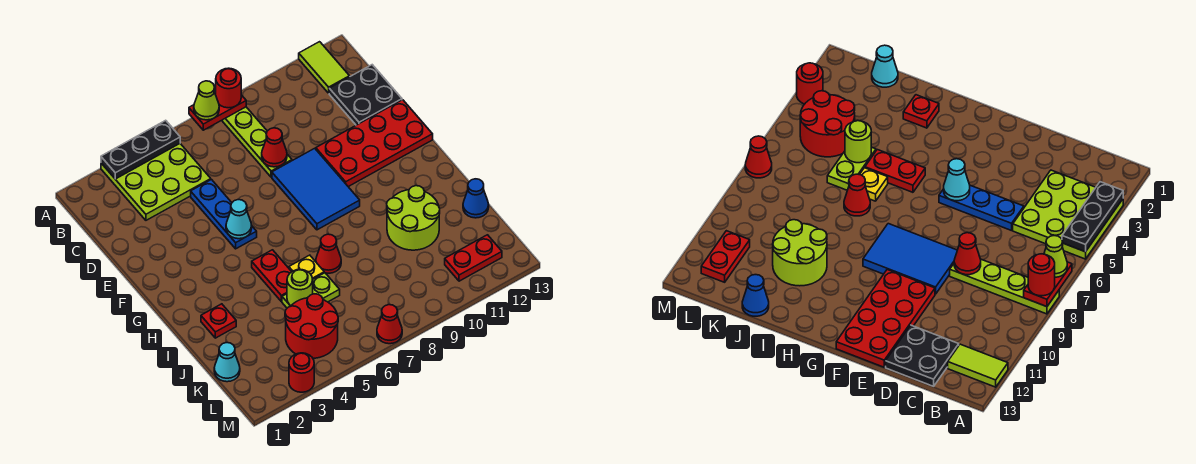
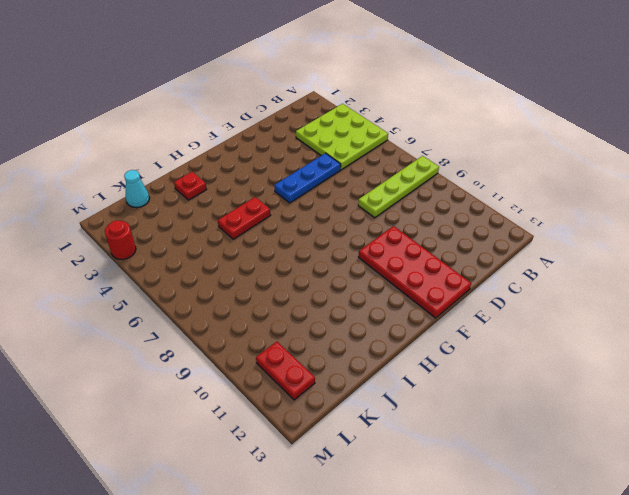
none -> lime tile A12:B12 level 1
none -> black plate C12:D13 level 1
none -> blue tile E8:G9 level 1

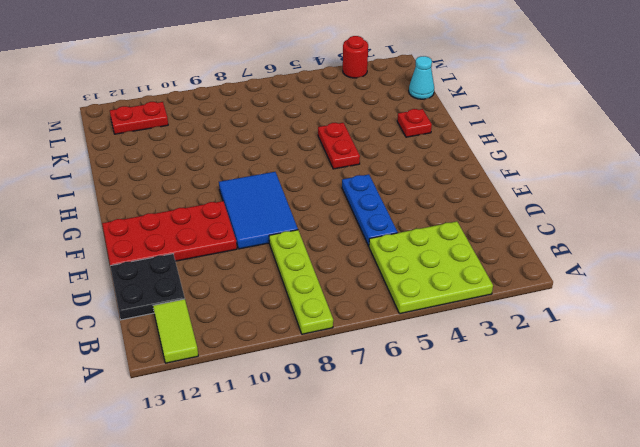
none -> yellow plate I6 level 1
none -> red cone I7 level 1
none -> lime round brick I10:J11 level 1

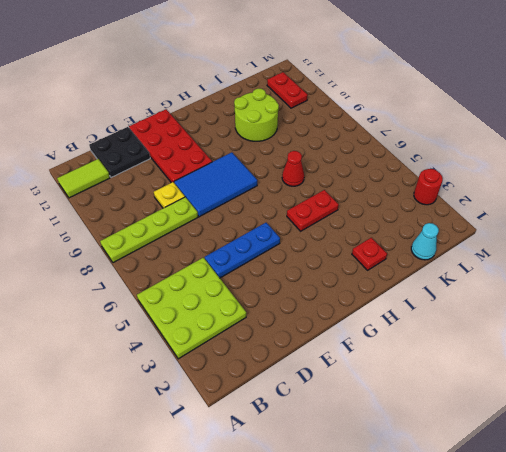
yellow plate D9 level 1 -> yellow plate I6 level 1
none -> lime plate J5:J6 level 1
none -> blue cone J13 level 1
none -> red round brick K4:L5 level 1

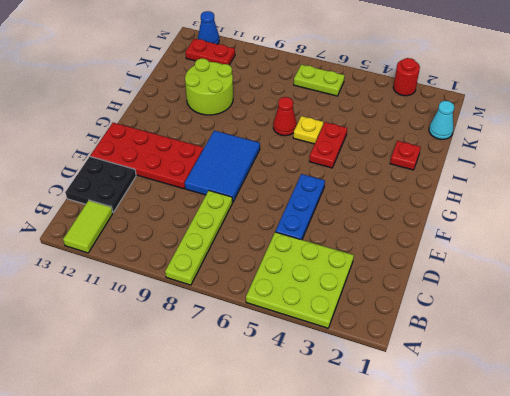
lime plate L6:L7 level 1 -> lime plate J5:J6 level 1
blue cone M12 level 1 -> blue cone J13 level 1
none -> red round brick K4:L5 level 1
none -> red cone M7 level 1
none -> black plate A3:A5 level 2

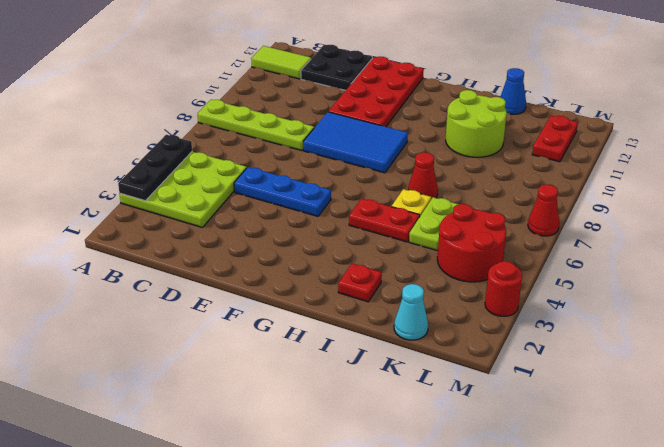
none -> red plate A7:A8 level 2
none -> red cone D8 level 2
none -> cyan cone F5 level 2

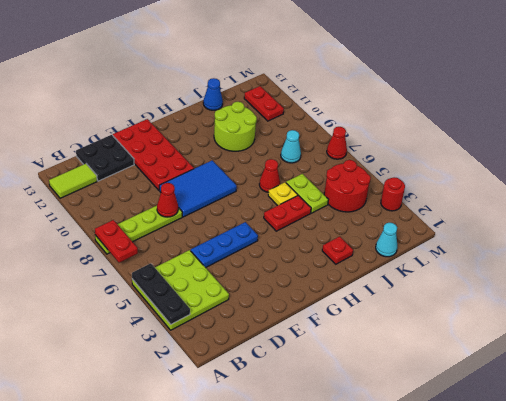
cyan cone K8 level 1 -> cyan cone F5 level 2
none -> lime round brick J5 level 2
none -> lime cone A7 level 3
none -> red round brick A8 level 3

